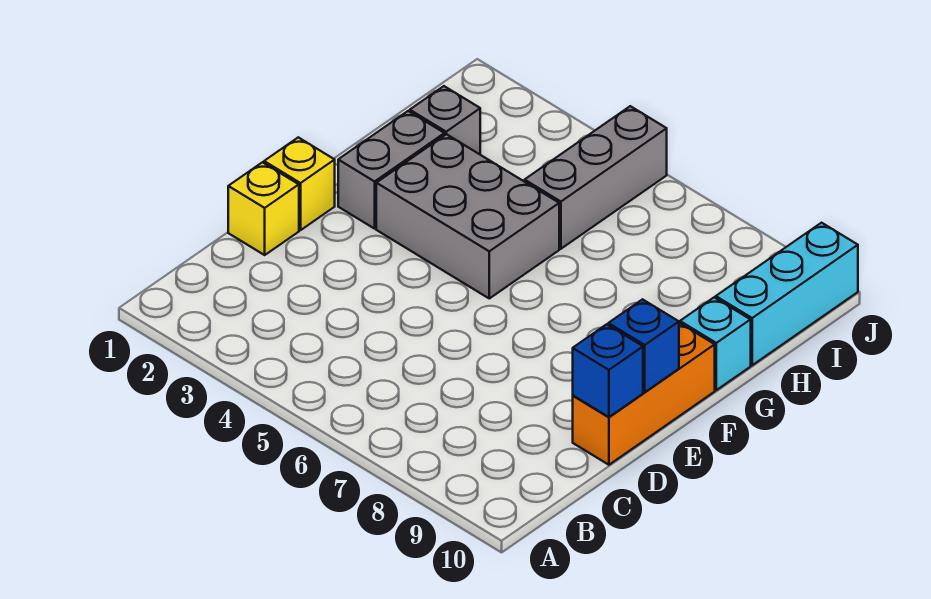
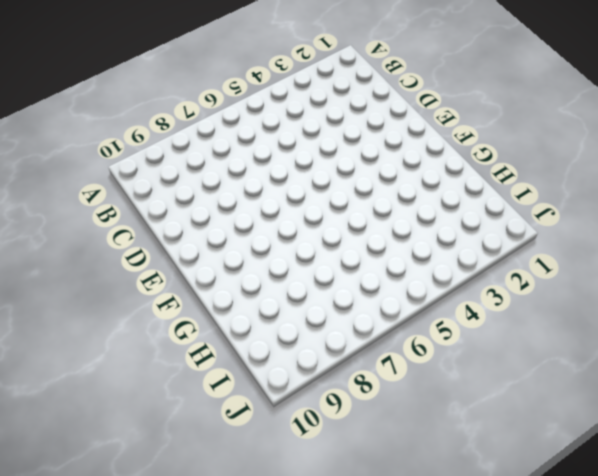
none -> yellow brick D1 level 1
none -> orange brick D10:F10 level 1

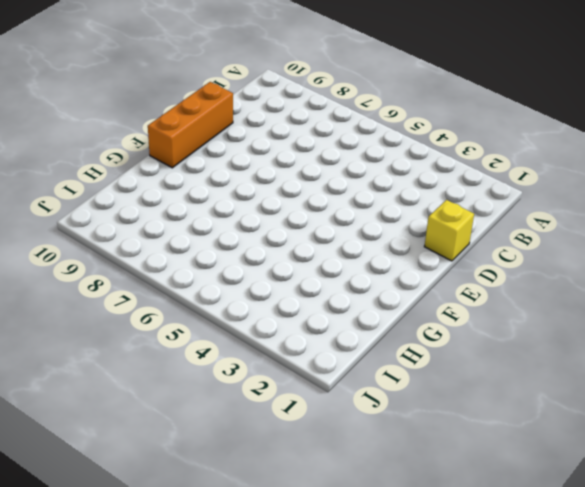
none -> yellow brick E1 level 1
none -> grey brick F2:G2 level 1

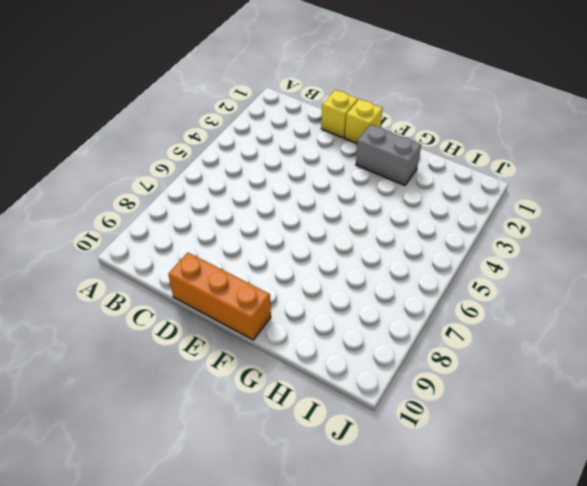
none -> grey brick F3:G5 level 1
none -> cyan brick G10 level 1

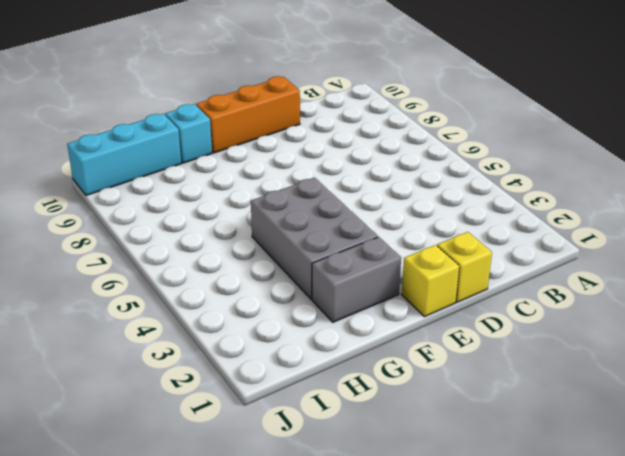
none -> grey brick H2 level 1
none -> grey brick H5:J5 level 1

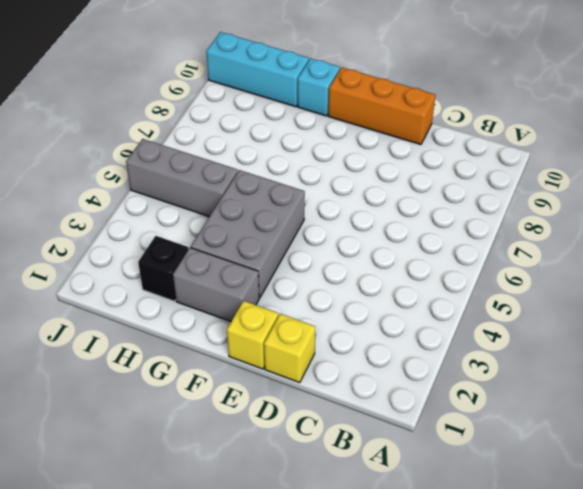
black brick H2 level 1 -> grey brick H2 level 1
none -> blue brick D10 level 2
none -> blue brick E10 level 2

